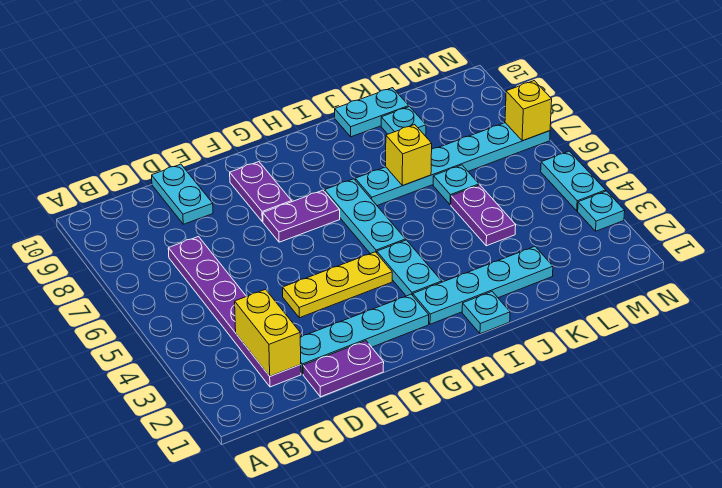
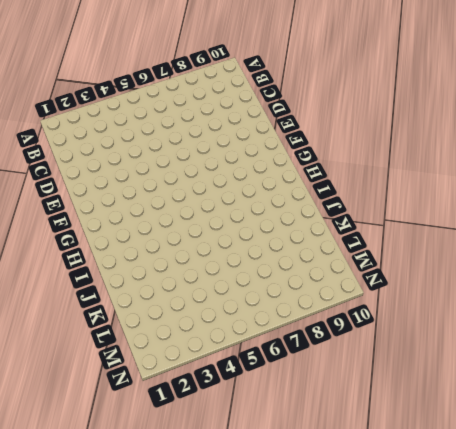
none -> purple plate C2:C7 level 1
none -> purple plate D1:E1 level 1
none -> cyan plate D2:G2 level 1

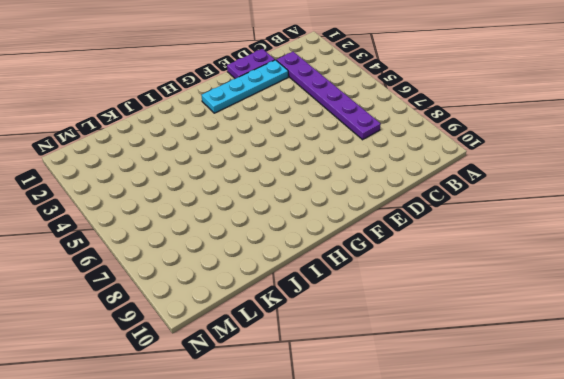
none -> cyan plate D9:D10 level 1
none -> yellow plate E4:G4 level 1
none -> purple plate F7:G7 level 1

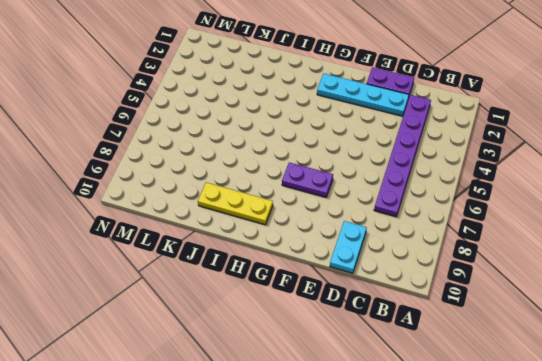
yellow plate H9:J9 level 1 -> yellow plate E4:G4 level 1
none -> purple plate F8:F9 level 1
none -> cyan plate H2:K2 level 1
none -> cyan plate H3:H4 level 1

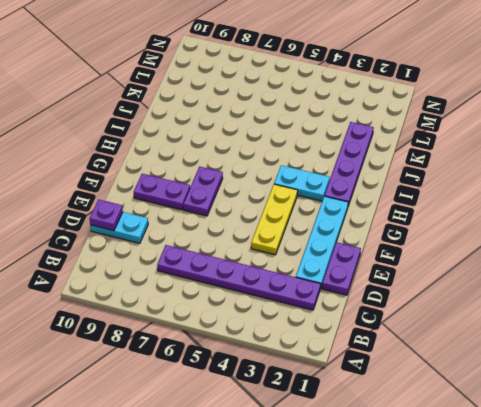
purple plate D10 level 2 -> none
purple plate H2:K2 level 1 -> cyan plate H2:K2 level 1
none -> cyan plate H5:H7 level 1
none -> cyan plate I1 level 1
none -> cyan plate I7:N7 level 1

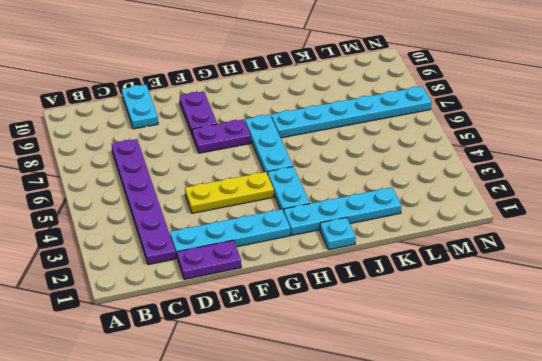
none -> cyan plate J10:K10 level 1
none -> purple plate K4:K5 level 1
none -> cyan plate K6 level 1

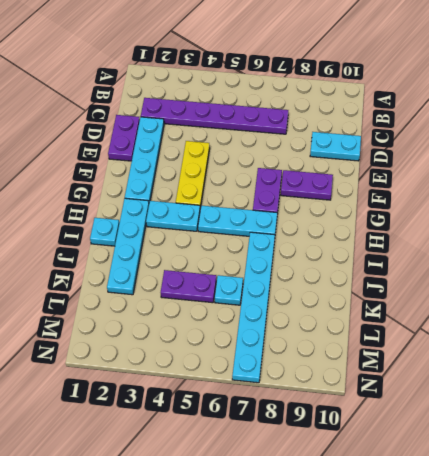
none -> cyan plate J10:K10 level 1
none -> cyan plate K9 level 1
none -> cyan plate N3 level 1

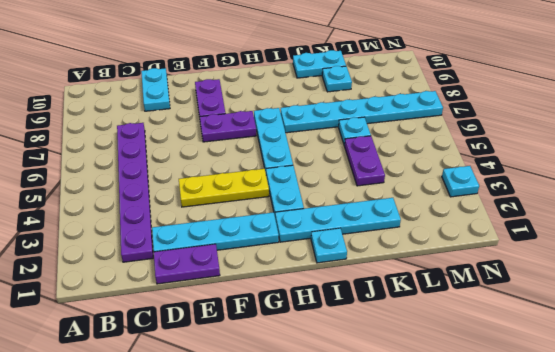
none -> cyan plate N4:N5 level 1
none -> yellow brick C2:C3 level 2
none -> yellow brick J7 level 2

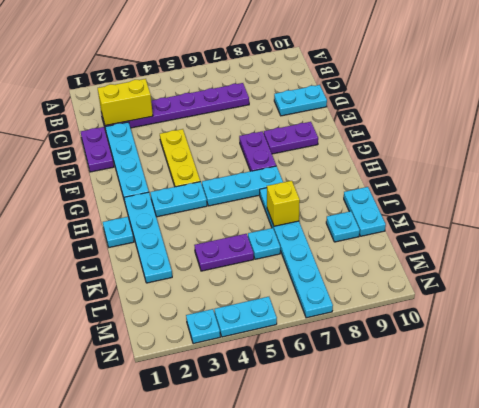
none -> yellow brick N7 level 2

